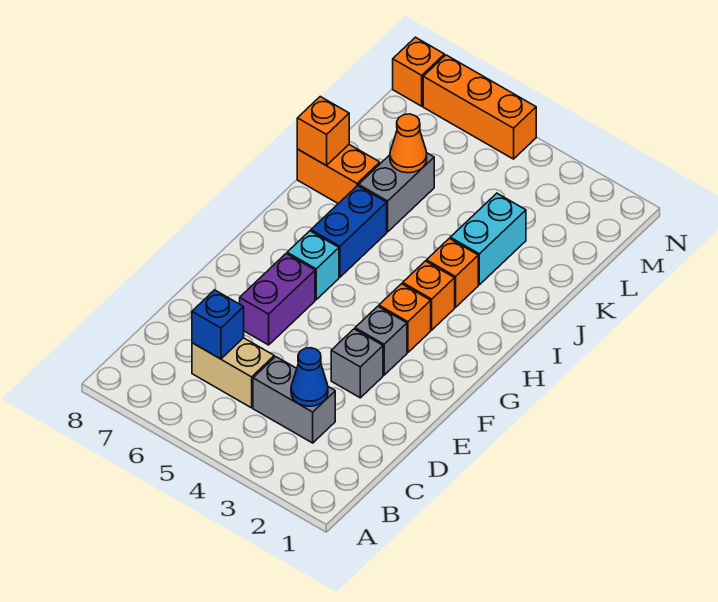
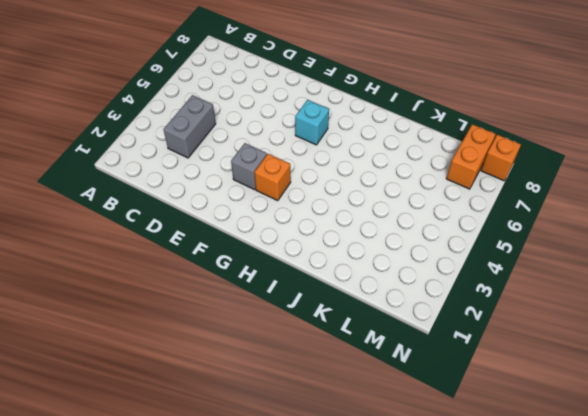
orange brick M7:M8 level 1 -> orange brick J7:J8 level 1
none -> tan brick C5:C6 level 1
none -> grey brick E3 level 1
none -> purple brick E6:F6 level 1

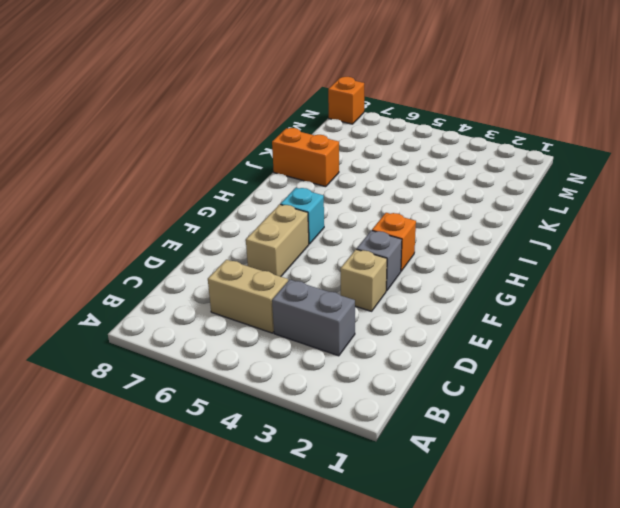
tan brick E3 level 1 -> grey brick E3 level 1
tan brick E6:F6 level 1 -> purple brick E6:F6 level 1
none -> orange brick H3 level 1
none -> blue brick H6:I6 level 1
none -> orange brick I3 level 1

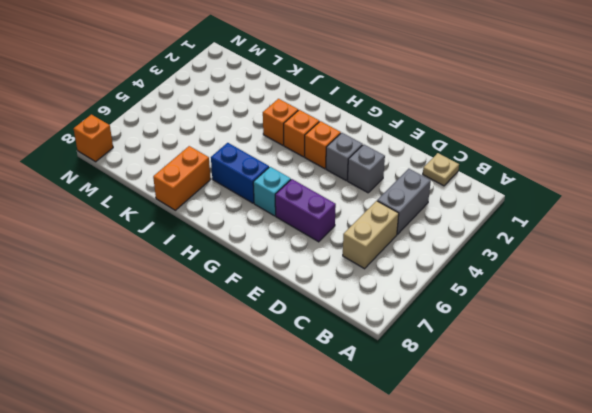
tan plate C1 level 1 -> none
none -> cyan brick J3:K3 level 1
none -> grey brick J6:K6 level 1
none -> orange brick N5:N7 level 1

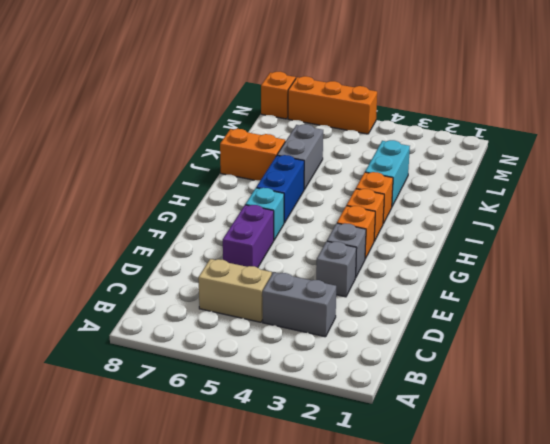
none -> blue cone C3 level 2
none -> blue brick C6 level 2
none -> orange brick J8 level 2

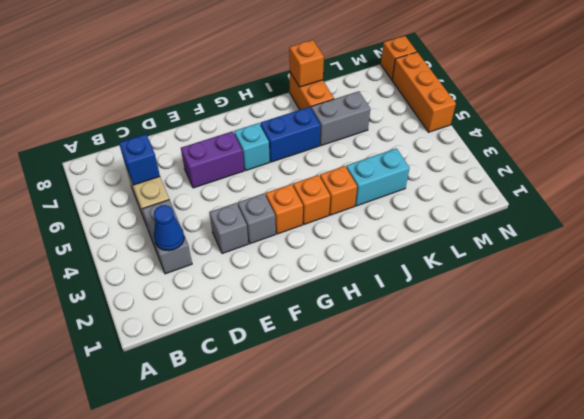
none -> orange cone K6 level 2

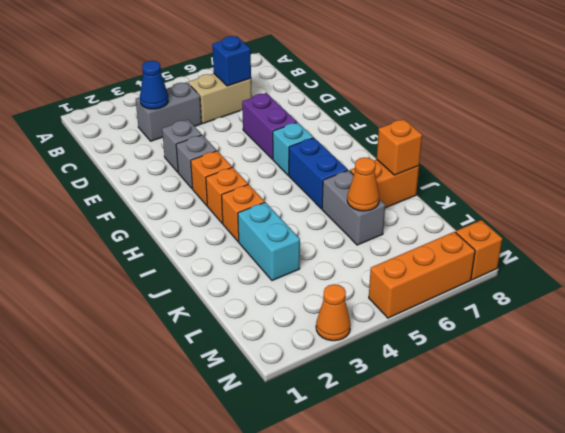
orange cone N3 level 1 -> none

